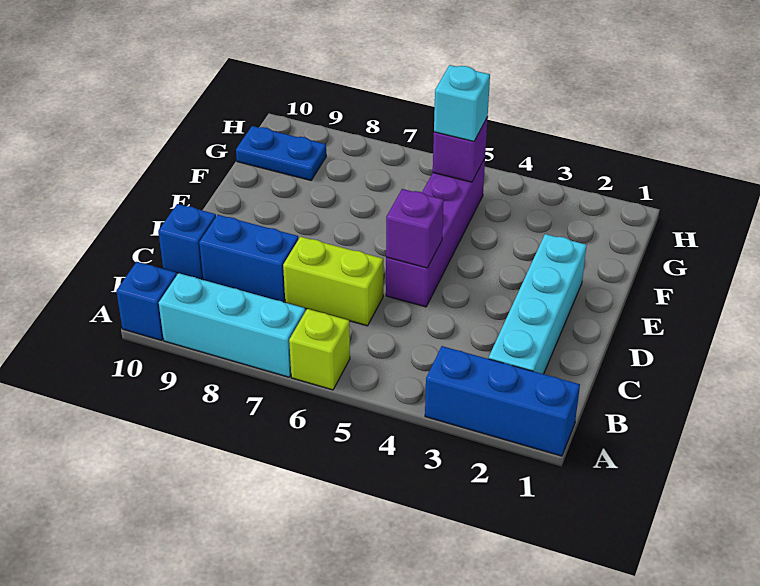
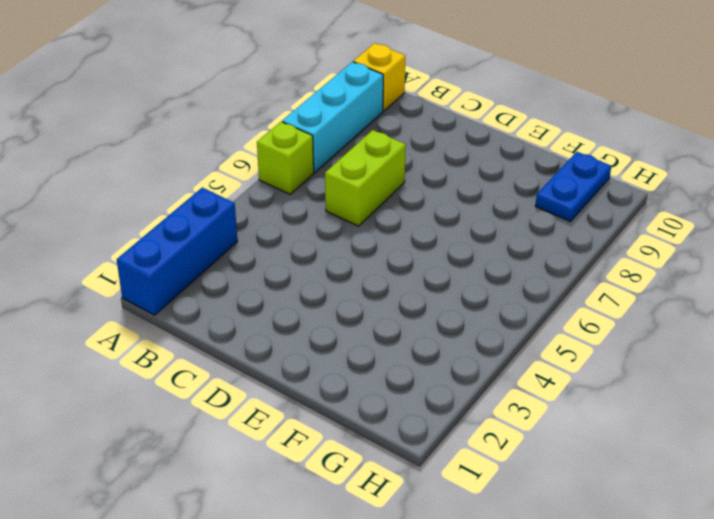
yellow brick A10 level 1 -> blue brick A10 level 1
none -> cyan brick B2:E2 level 1
none -> blue brick C8:C9 level 1
none -> blue brick C10 level 1

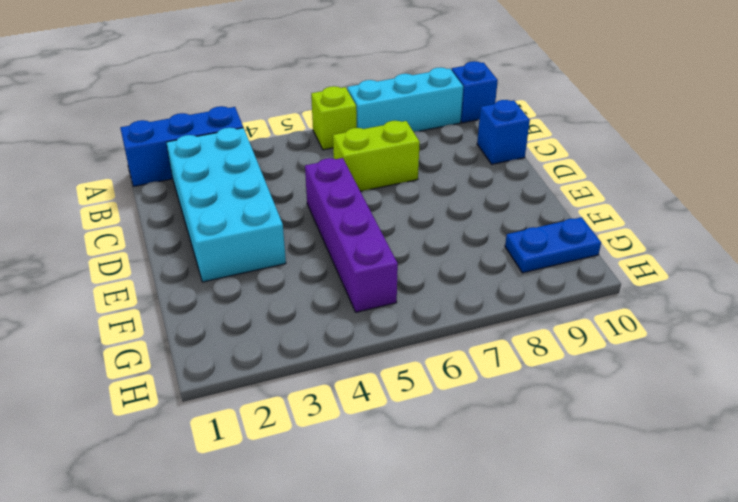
cyan brick B2:E3 level 1 -> cyan brick B2:E2 level 1
none -> blue brick C8:C9 level 1
none -> purple brick D5 level 2
none -> purple brick G5 level 2

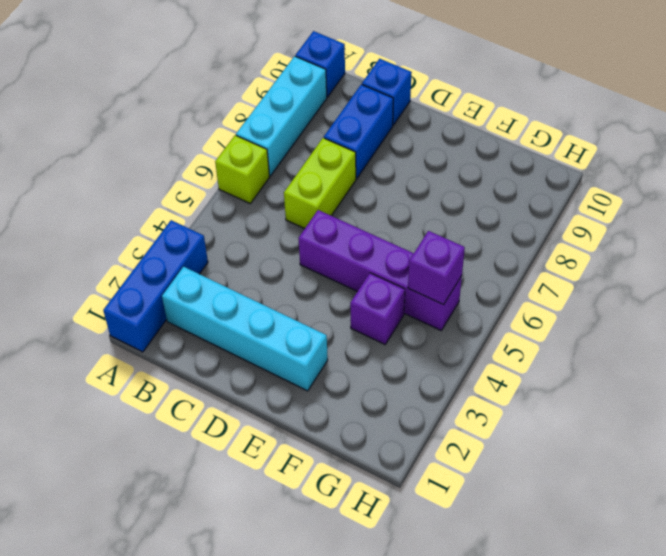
purple brick F4 level 1 -> purple brick D5 level 2
none -> blue plate G9:G10 level 1
none -> cyan brick G5 level 3

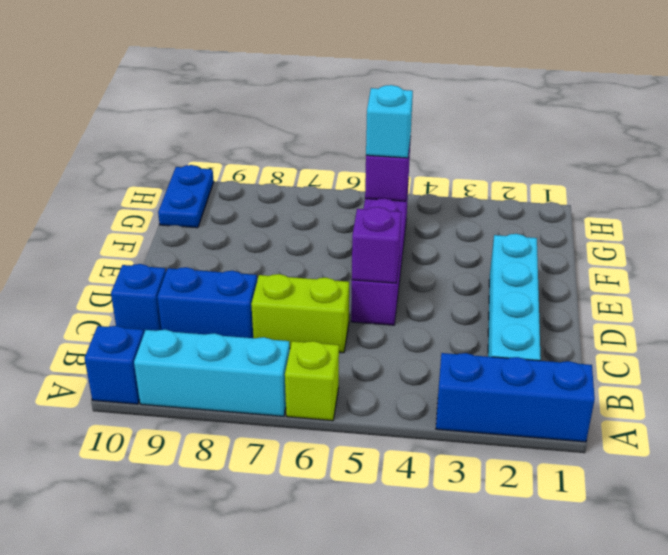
blue plate G10:H10 level 1 -> blue plate G9:G10 level 1

